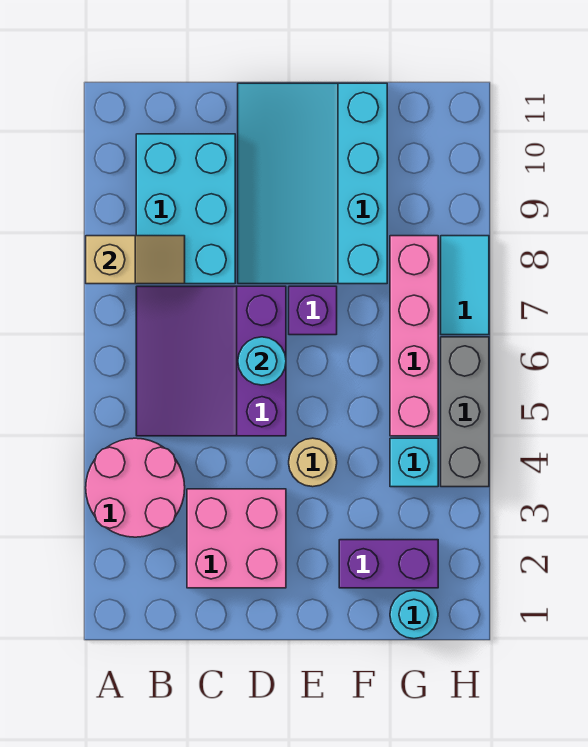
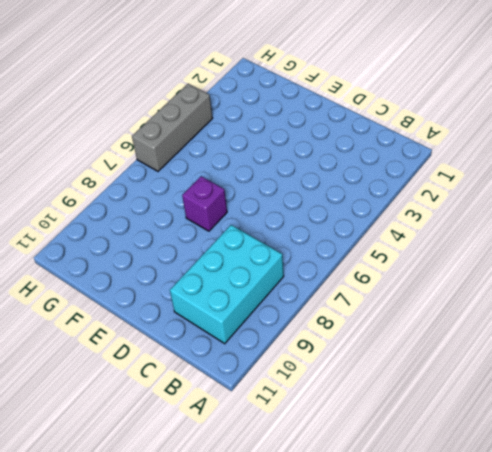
none -> pink round brick A3:B4 level 1
none -> purple slope B5:D7 level 1 top D
none -> pink brick C2:D3 level 1

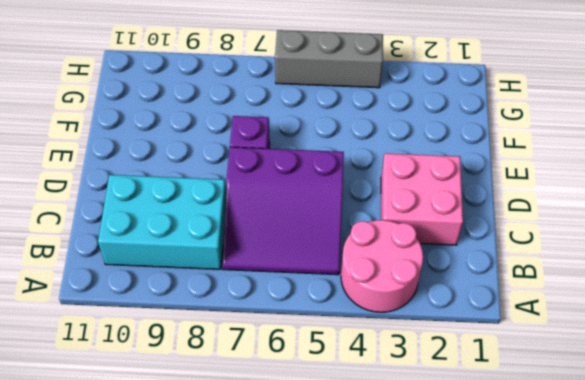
none -> cyan slope D8:F11 level 1 top F
none -> tan round brick E4 level 1
none -> purple brick F2:G2 level 1

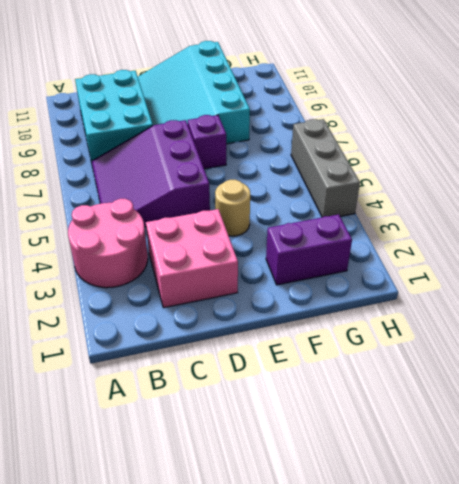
none -> cyan round brick G1 level 1
none -> cyan brick G4 level 1
none -> pink brick G5:G8 level 1

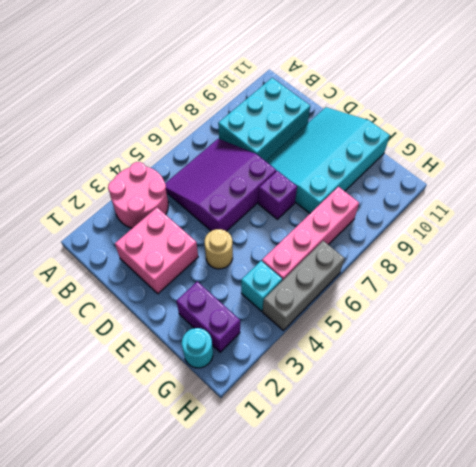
none -> cyan tile H7:H8 level 1
none -> tan slope A8:B8 level 2 top A
none -> cyan round brick D6 level 2

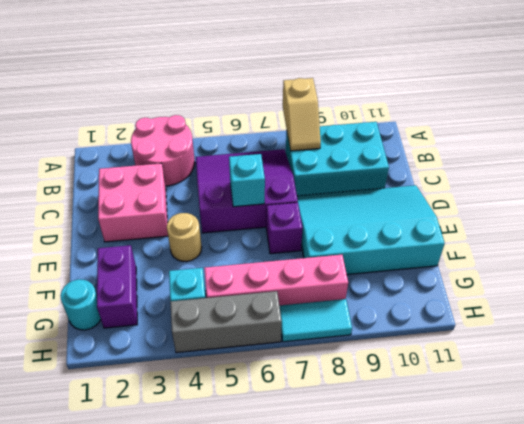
cyan brick D6 level 2 -> cyan round brick D6 level 2

